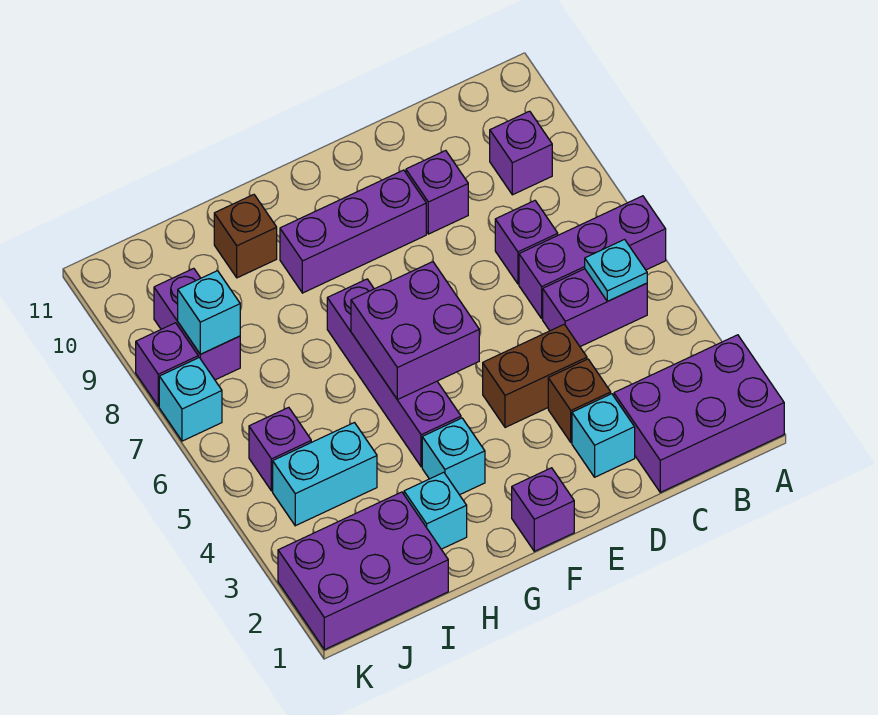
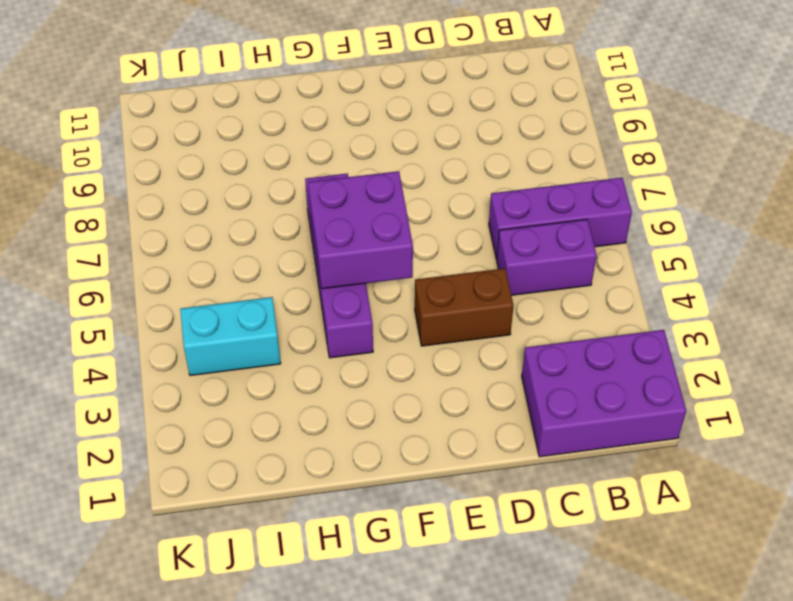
none -> purple brick B9 level 1
none -> purple brick C7 level 1
none -> cyan brick D2 level 1

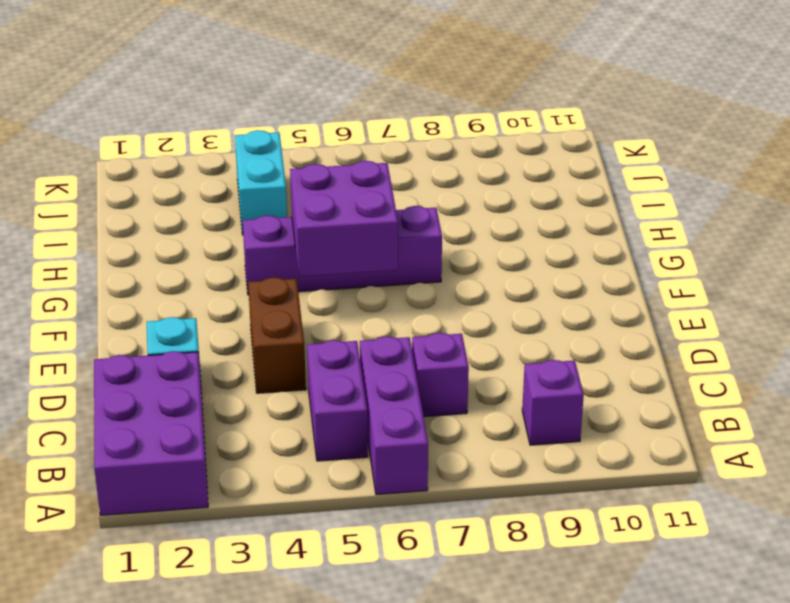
none -> brown brick D3 level 1
none -> purple brick D9 level 1
none -> purple brick E9:G9 level 1

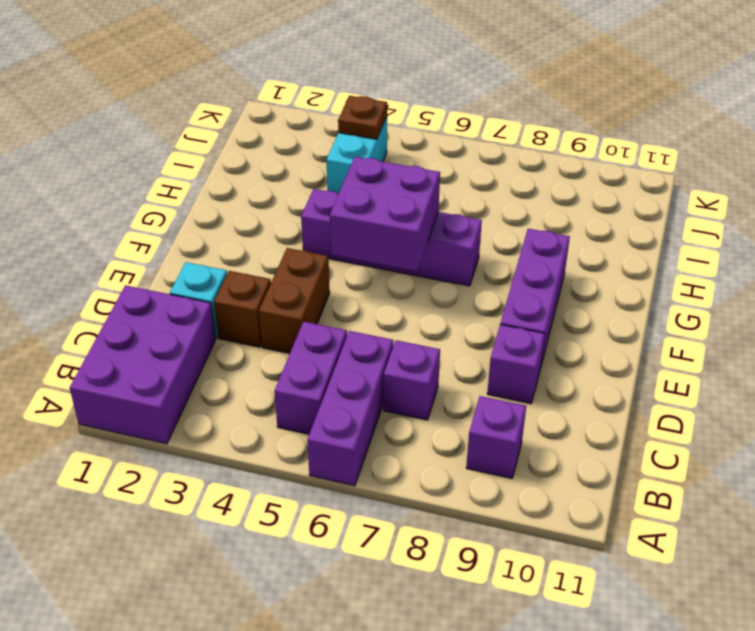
brown plate J4 level 2 -> none
none -> purple brick F1 level 1
none -> cyan brick G3 level 1
none -> cyan brick H2 level 1

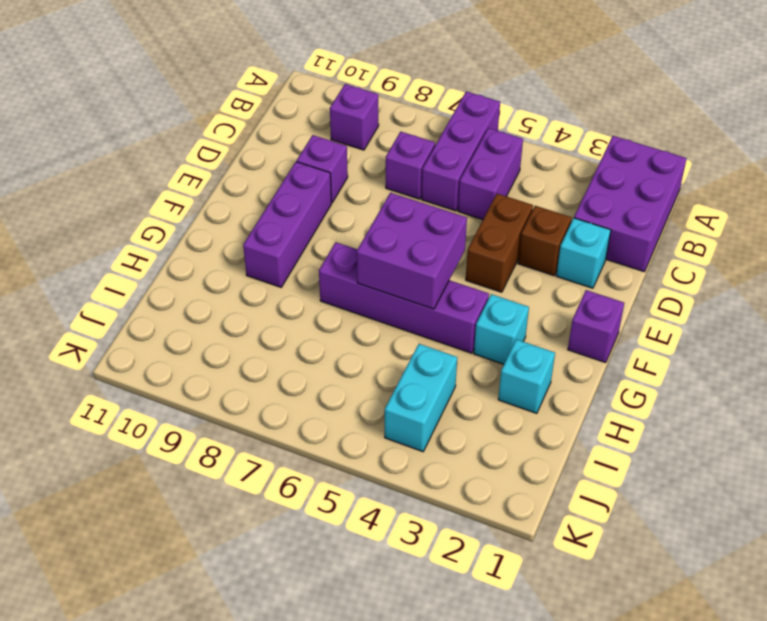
none -> brown brick H10 level 1
none -> purple brick I1:K2 level 1
none -> purple brick J5 level 1

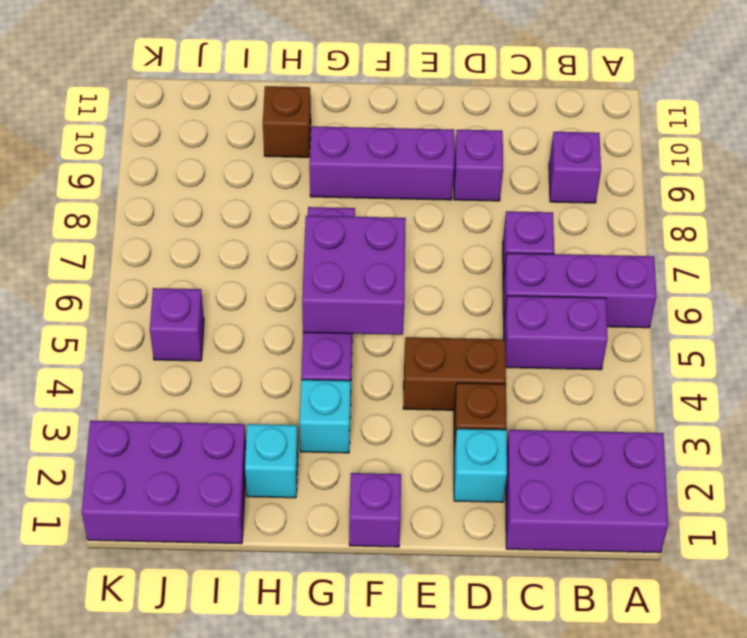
none -> cyan brick I4:J4 level 1
none -> purple brick J8:J9 level 1
none -> cyan brick K7 level 1

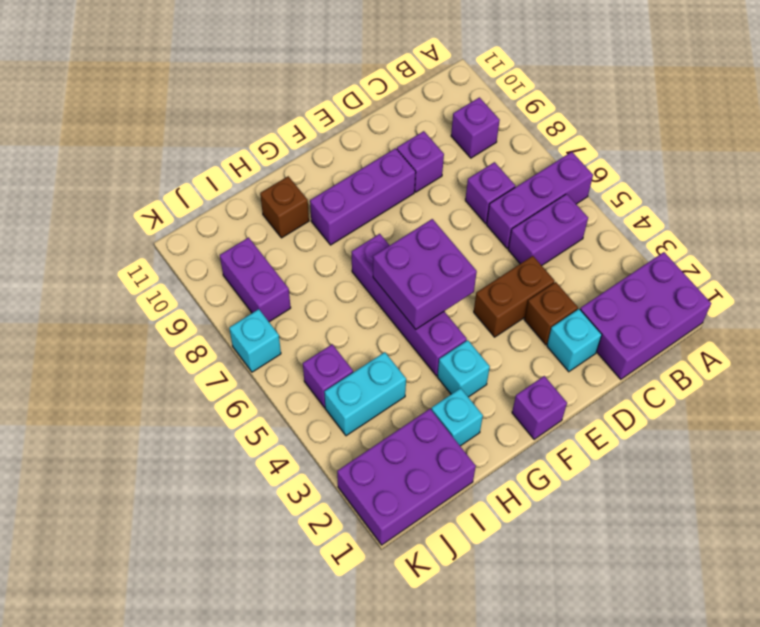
none -> purple brick K8 level 1
none -> cyan plate B5 level 2
none -> cyan brick J8 level 2

